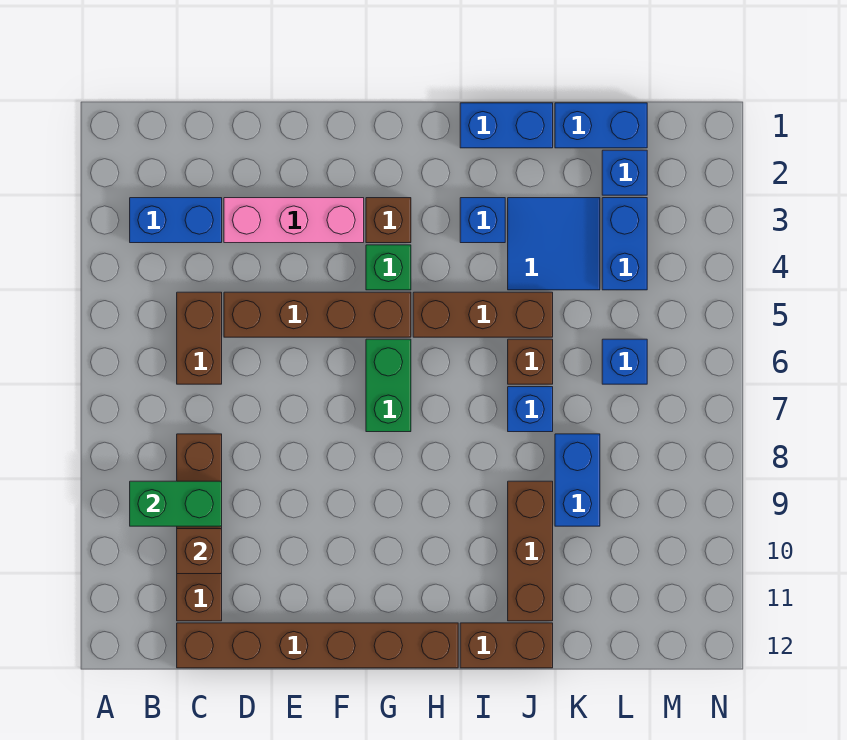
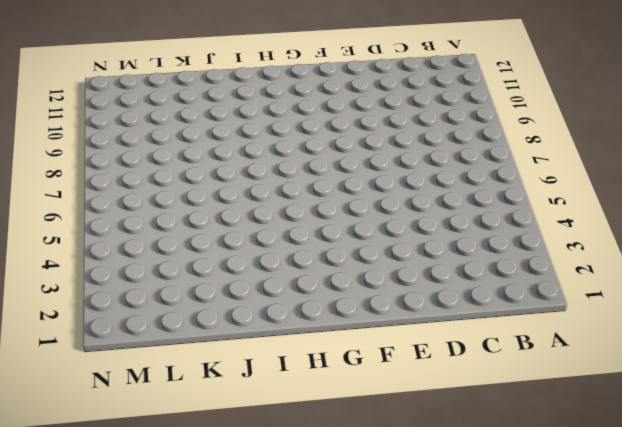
none -> blue brick B3:C3 level 1
none -> brown brick C5:C6 level 1
none -> brown brick C8:C11 level 1

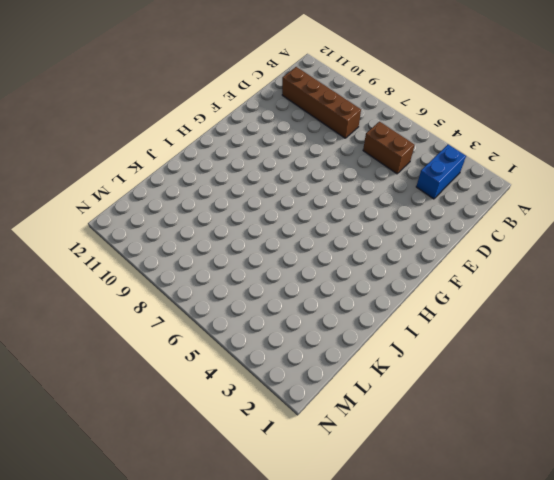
none -> brown brick C12:H12 level 1
none -> pink brick D3:F3 level 1
none -> brown brick D5:G5 level 1

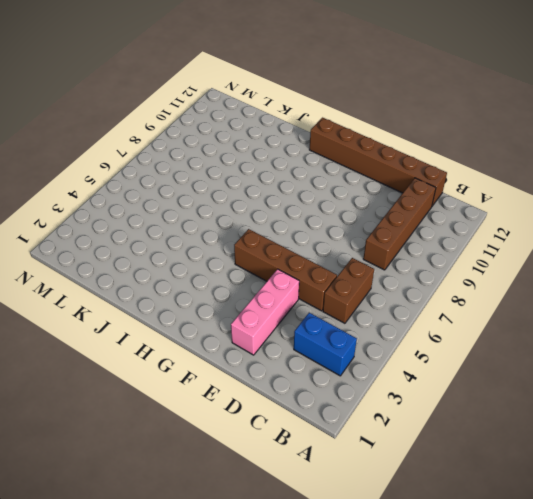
pink brick E2:E4 level 1 -> pink brick D3:F3 level 1
none -> brown brick G3 level 1
none -> green brick G4 level 1
none -> green brick G6:G7 level 1

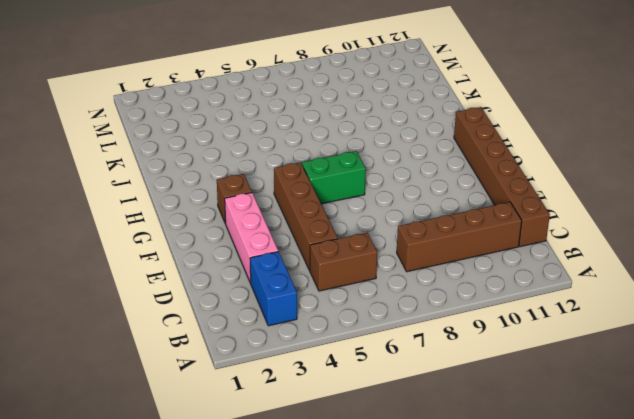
none -> green brick G4 level 1
none -> brown brick H5:J5 level 1
none -> blue brick I1:J1 level 1

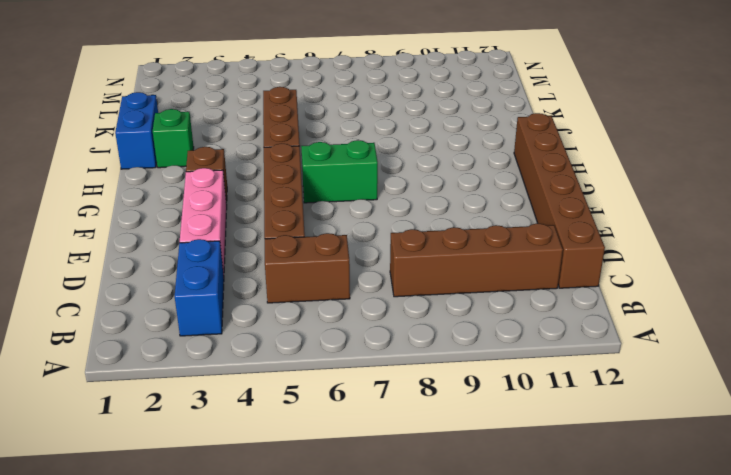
green brick I2 level 1 -> green brick G4 level 1
none -> blue brick I3 level 1
none -> brown brick I12:J12 level 1
none -> blue tile J3:K4 level 1

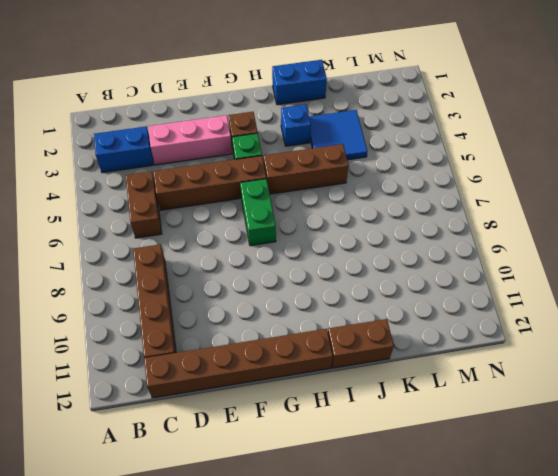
none -> brown brick J6 level 1
none -> blue brick J7 level 1
none -> brown brick J9:J11 level 1

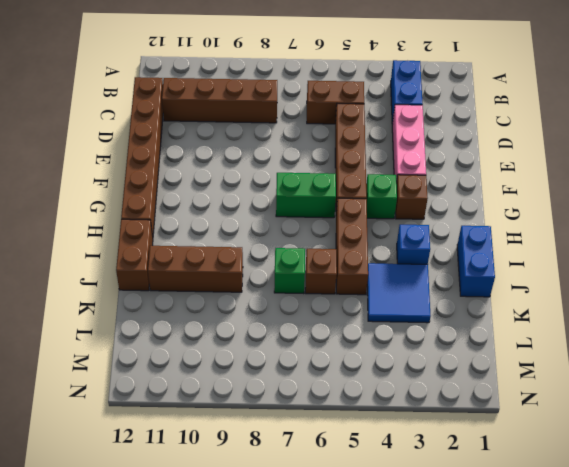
green brick J7 level 1 -> blue brick J7 level 1
none -> blue brick K1:L1 level 1
none -> blue brick K8:K9 level 1
none -> blue brick L2 level 1

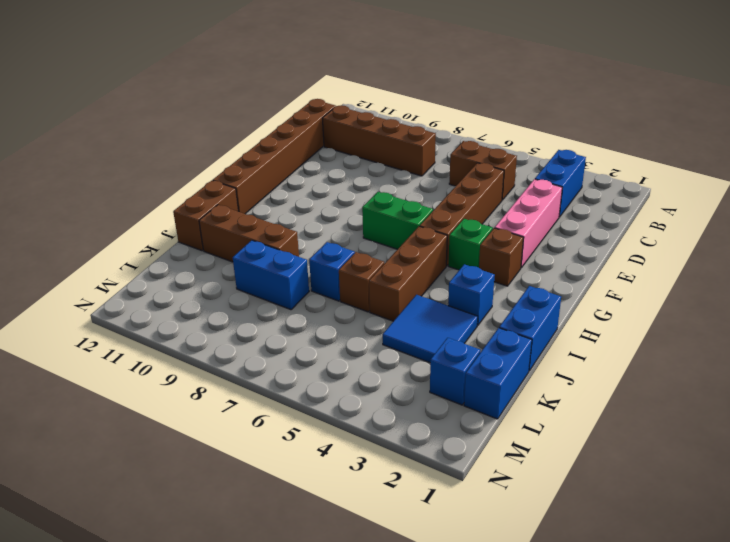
none -> blue brick L3:L4 level 1
none -> blue brick L6 level 1
none -> green brick B9:C9 level 2

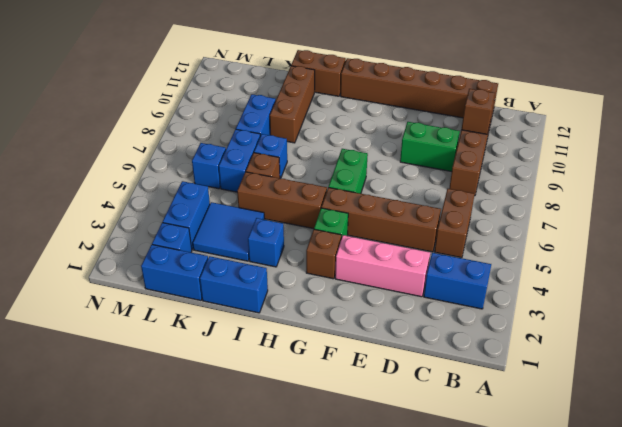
green brick D9:E9 level 1 -> green brick B9:C9 level 2
blue brick K6:K7 level 1 -> none

